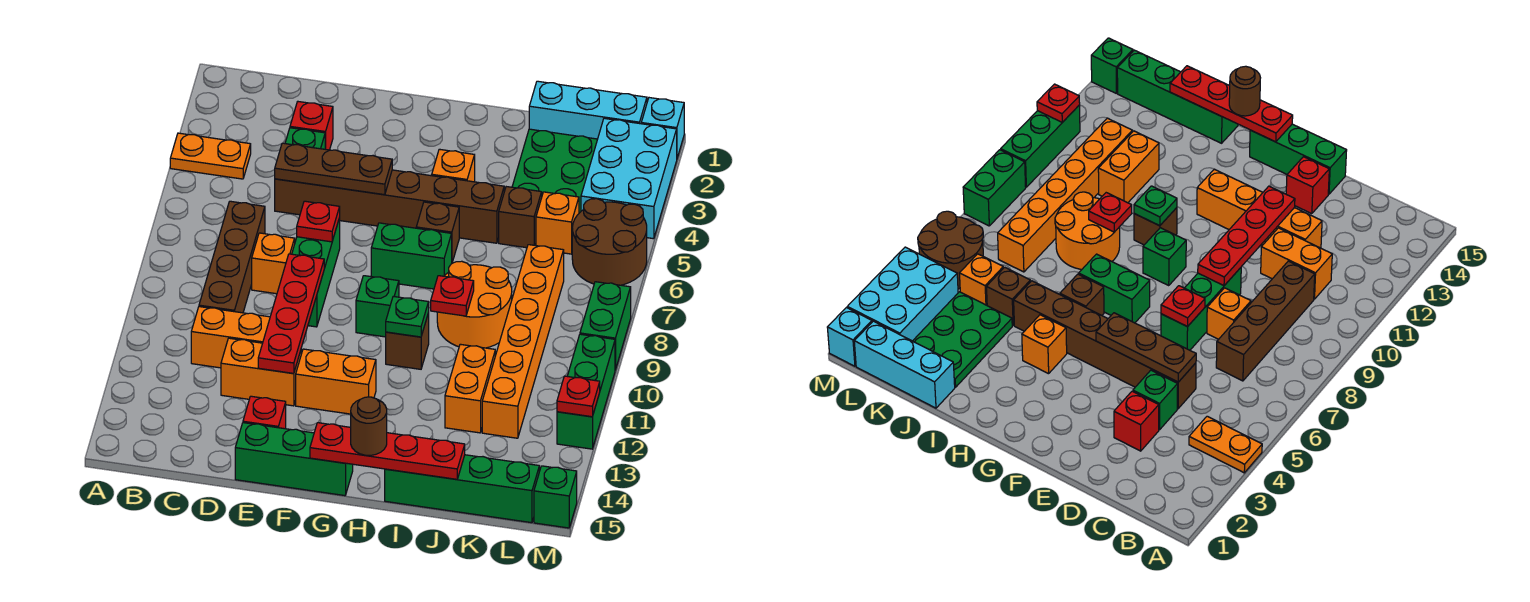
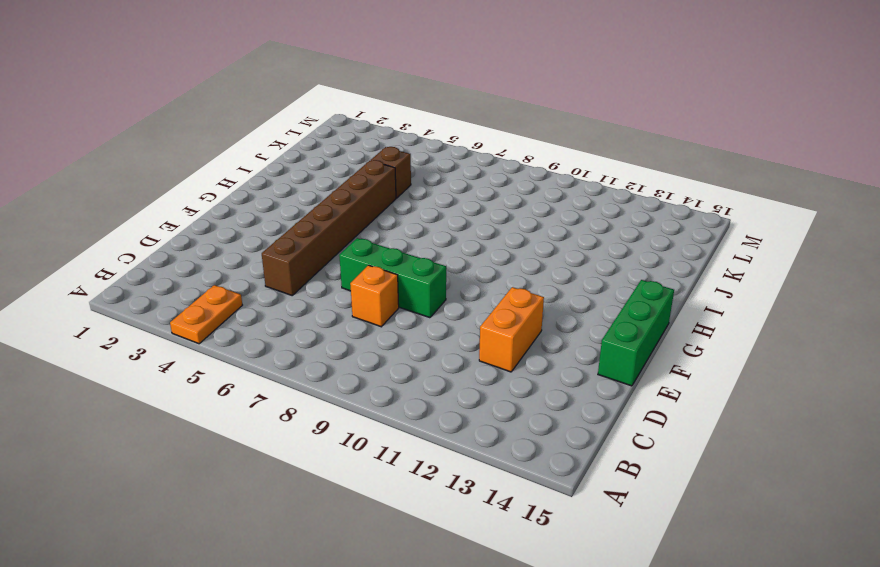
none -> brown brick C7:C10 level 1
none -> orange brick C11:D11 level 1
none -> red brick D3 level 1
none -> green brick D4 level 1

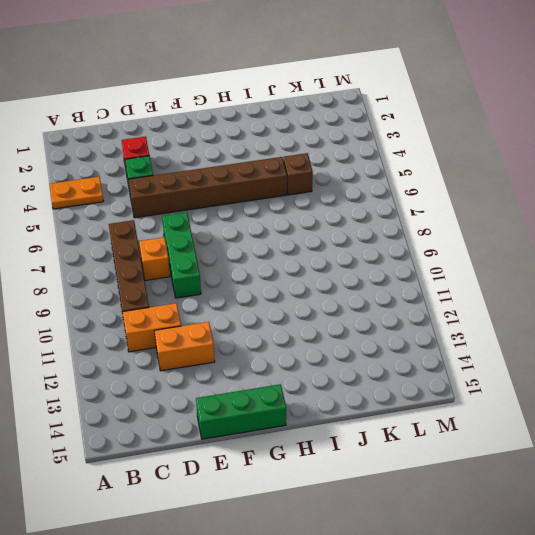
none -> red brick E14 level 1
none -> orange brick F12:G12 level 1
none -> green brick G7:H7 level 1
none -> green brick G9 level 1

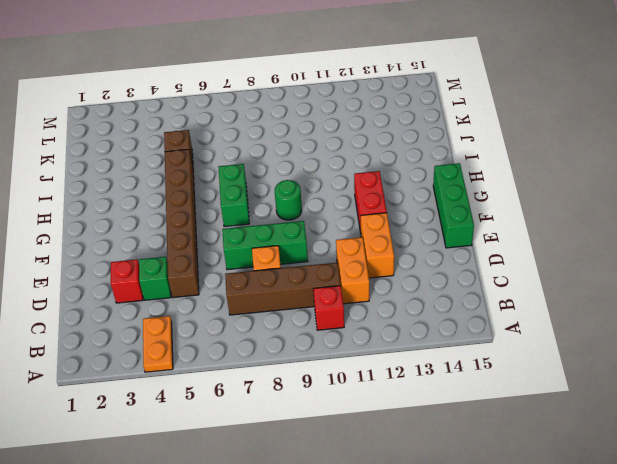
red brick B10 level 1 -> red brick E14 level 1
red brick F12:G12 level 1 -> orange brick F12:G12 level 1
green round brick G9 level 1 -> green brick G9 level 1
none -> orange brick H4 level 1
none -> brown brick H6 level 1
none -> brown brick H10 level 1
none -> orange round brick I8:J9 level 1

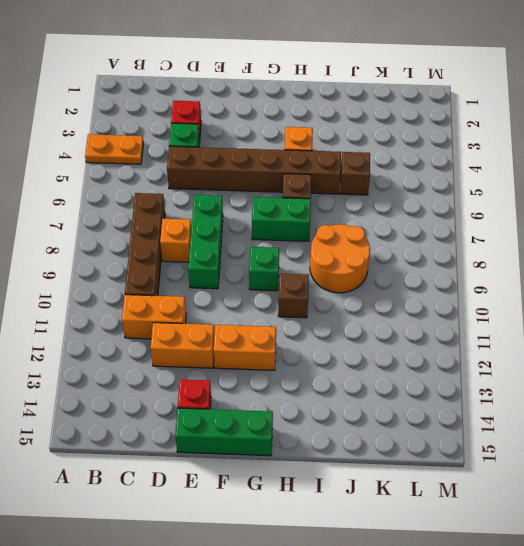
none -> green brick I15:L15 level 1
none -> cyan brick J1:L1 level 1
none -> green plate J2:K4 level 1
none -> orange brick J11:J12 level 1

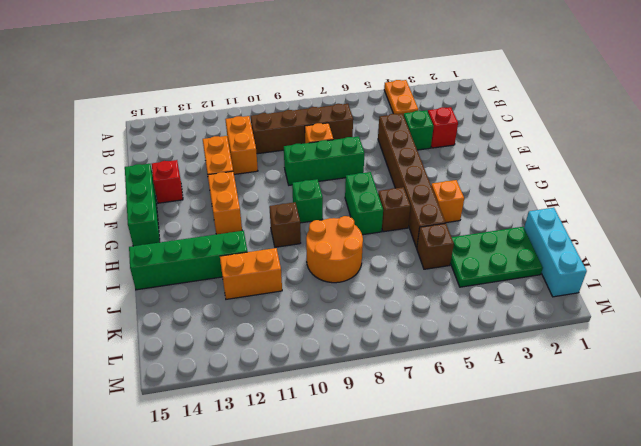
green brick I12:I15 level 1 -> green brick I15:L15 level 1
none -> orange brick K5 level 1
none -> orange brick K7:K12 level 1
none -> cyan brick L2:M4 level 1
none -> brown round brick L5:M6 level 1

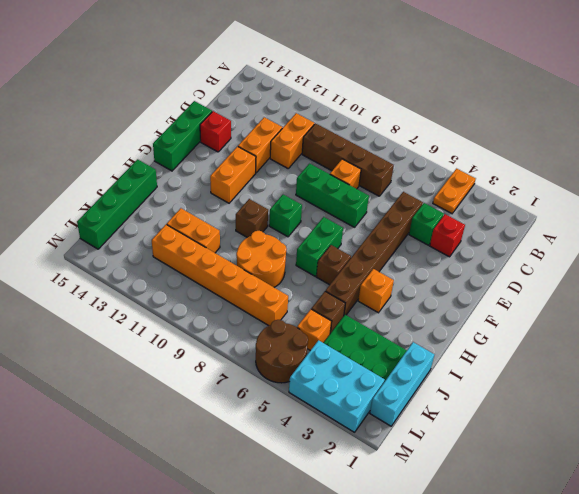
none -> cyan brick M1 level 1
none -> green brick M8:M9 level 1
none -> green brick M10:M12 level 1
none -> green brick M15 level 1

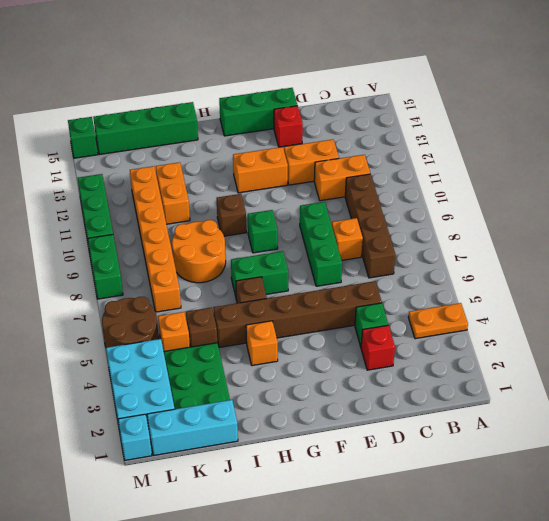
none -> brown plate D5:F5 level 2
none -> red plate E7 level 2
none -> red plate E9:E12 level 2
none -> red plate G15:J15 level 2

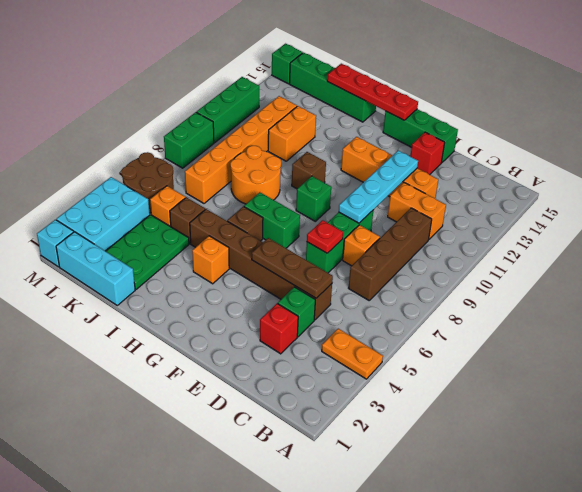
cyan plate E9:E12 level 2 -> red plate E9:E12 level 2
none -> green plate H10 level 2
none -> red plate I9 level 2
none -> red plate M12 level 2
none -> brown round brick H15 level 3

